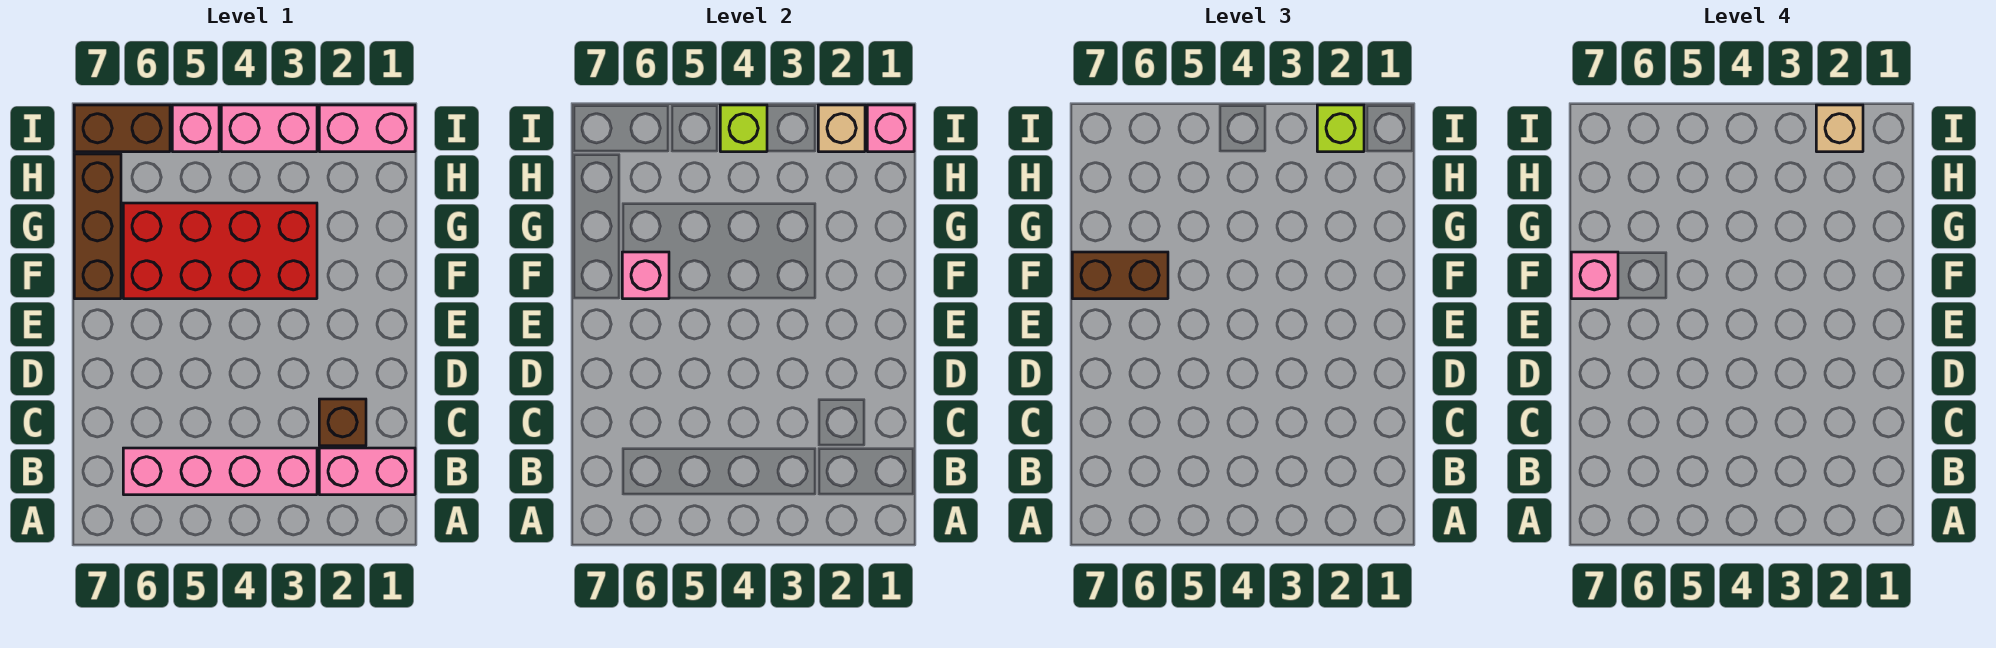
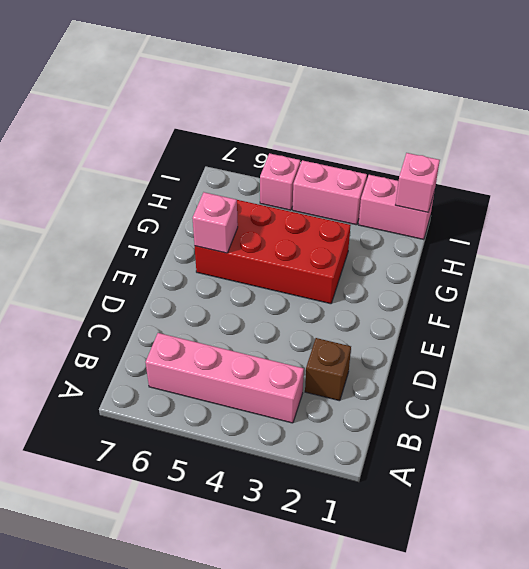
none -> pink brick B1:B2 level 1
none -> brown brick F7:H7 level 1
none -> brown brick I6:I7 level 1

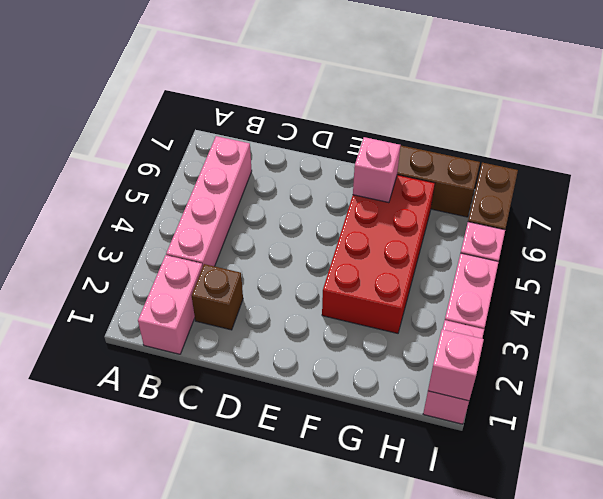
none -> tan brick I2 level 2
none -> lime brick I4 level 2
none -> brown brick F6:F7 level 3

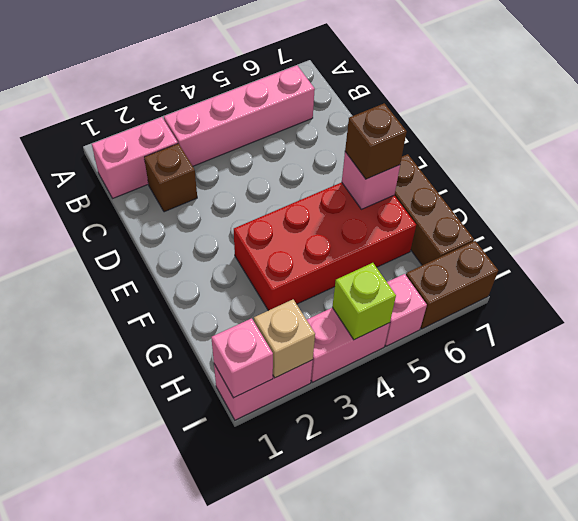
brown brick F6 level 3 -> brown brick F6:F7 level 3
none -> lime brick I2 level 3
none -> pink brick F7 level 4
none -> tan brick I2 level 4

